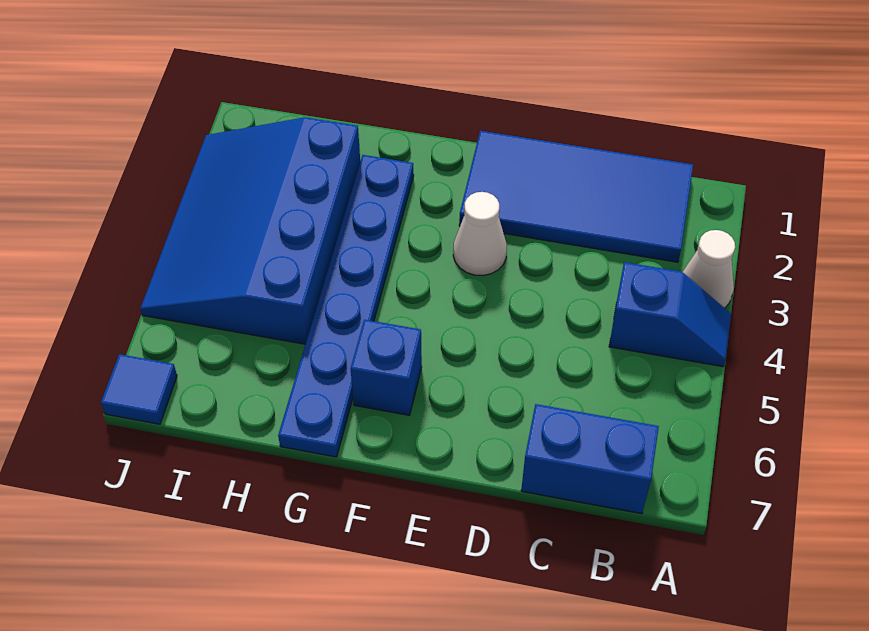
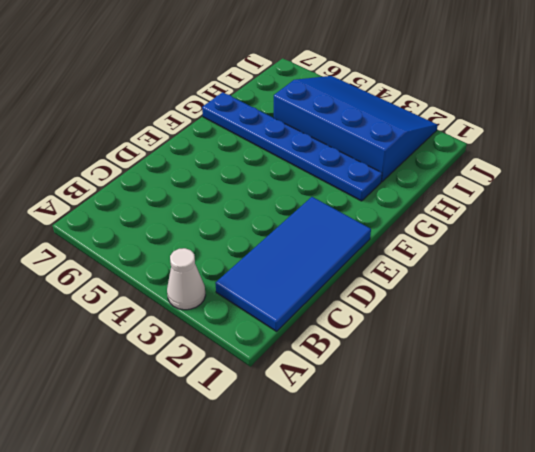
none -> blue slope A4:B4 level 1 top B
none -> blue brick B7:C7 level 1

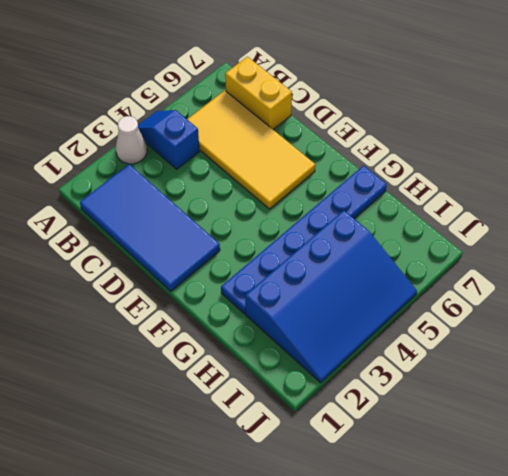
yellow tile B5:E6 level 1 -> none
yellow brick B7:C7 level 1 -> blue brick B7:C7 level 1
none -> white cone E3 level 1
none -> blue brick F6 level 1

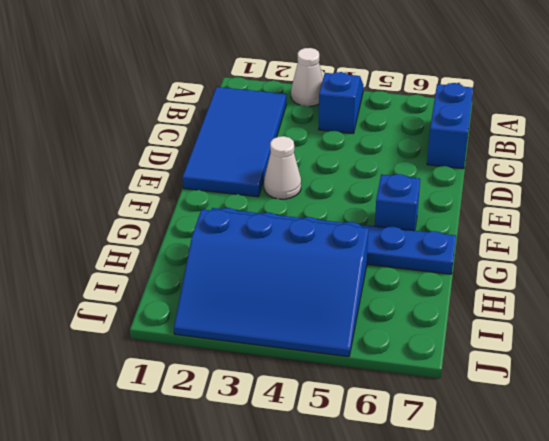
none -> blue tile J7 level 1

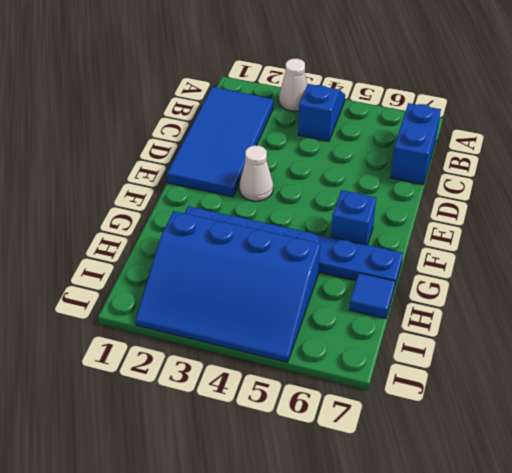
blue tile H7 level 1 -> blue tile J7 level 1

